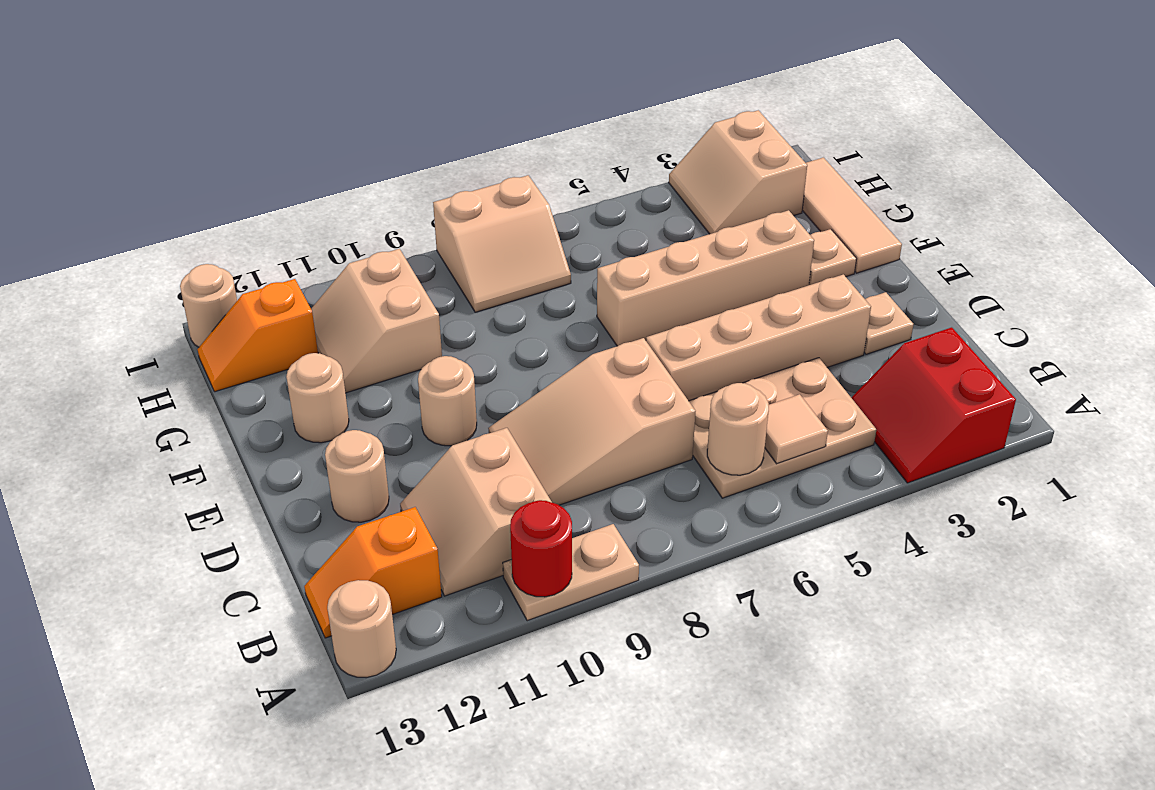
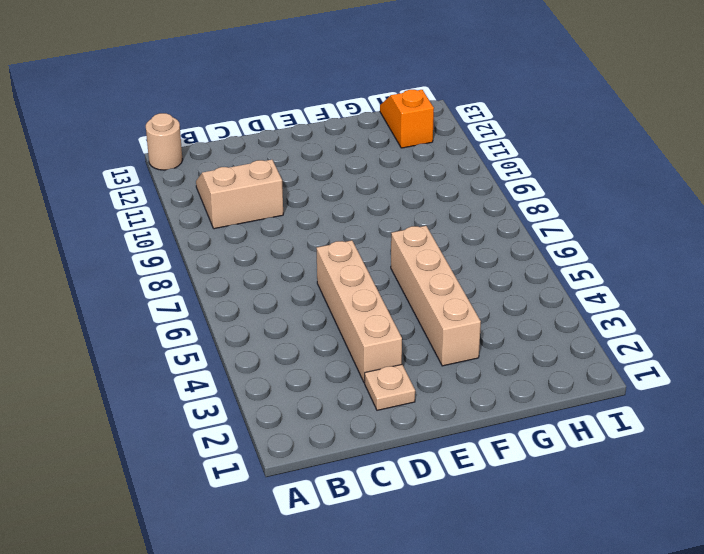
none -> red slope A2:B3 level 1 top 2
none -> tan plate A9:A10 level 1
none -> tan plate B4:C6 level 1

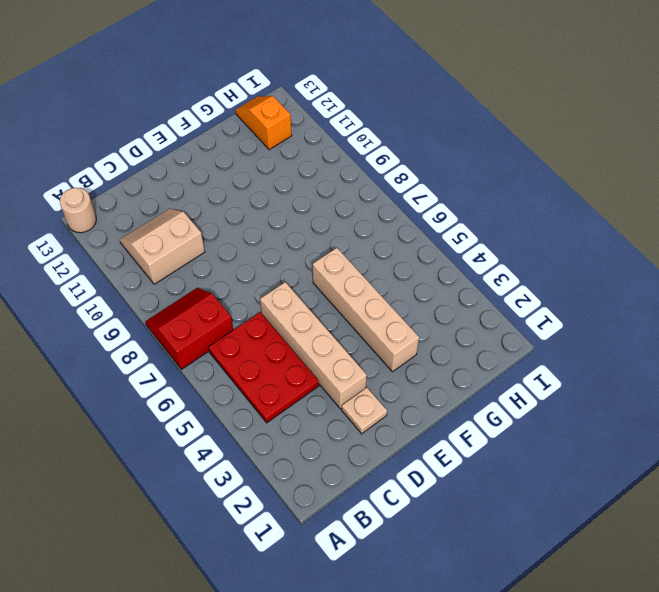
red slope A7:B8 level 1 top 7 -> red slope A2:B3 level 1 top 2
red plate B4:C6 level 1 -> tan plate B4:C6 level 1
none -> tan plate A9:A10 level 1
none -> orange slope B12:B13 level 1 top 12
none -> tan slope C7:D9 level 1 top 7

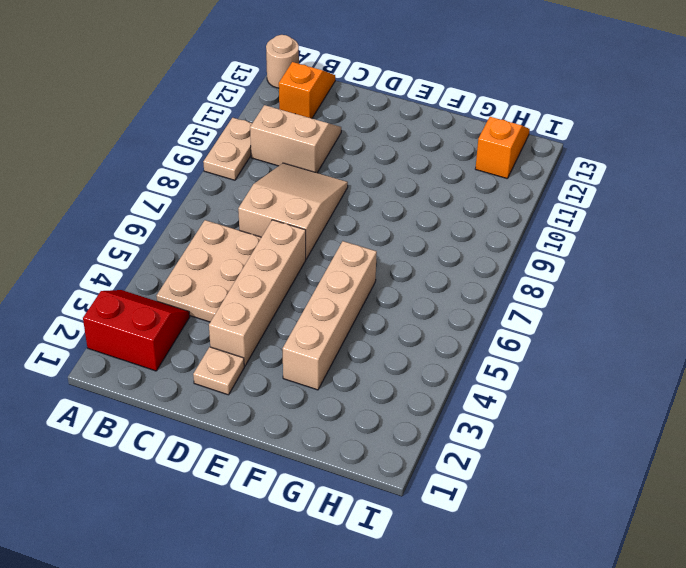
none -> tan round brick D12 level 1
none -> tan round brick E10 level 1
none -> tan tile F1:H1 level 1

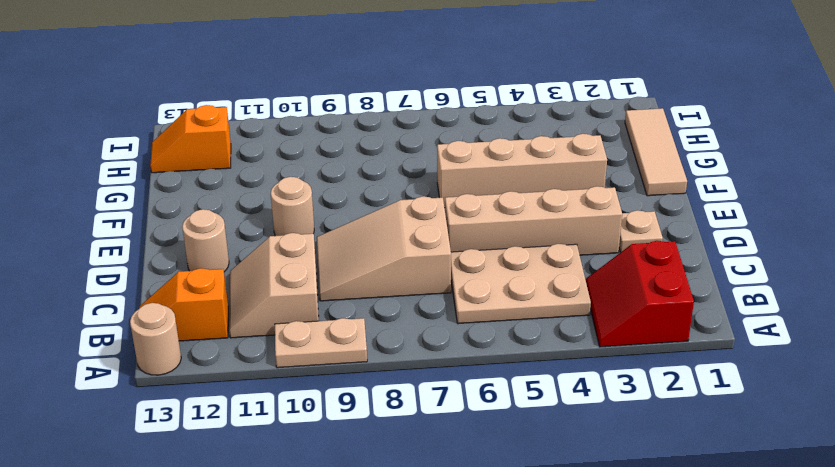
none -> tan plate F2 level 1
none -> tan round brick F12 level 1
none -> tan slope G10:H11 level 1 top 10

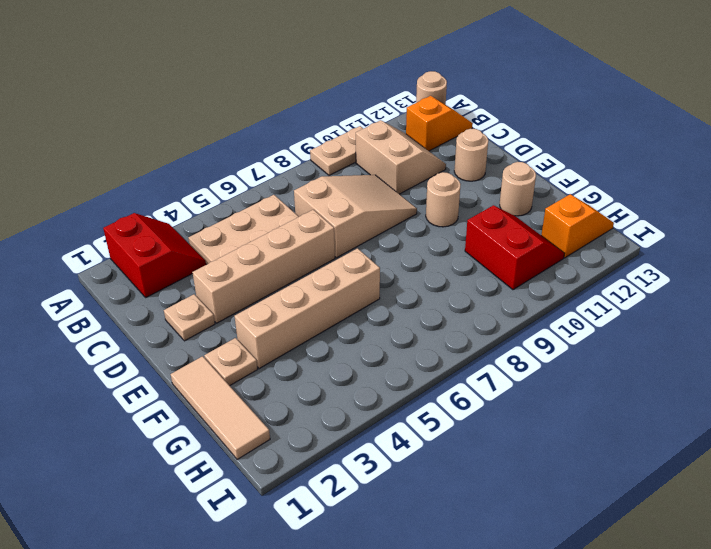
red slope G10:H11 level 1 top 10 -> tan slope G10:H11 level 1 top 10
none -> tan slope H2:I3 level 1 top 2
none -> tan slope H7:I8 level 1 top I
none -> tan round brick I13 level 1

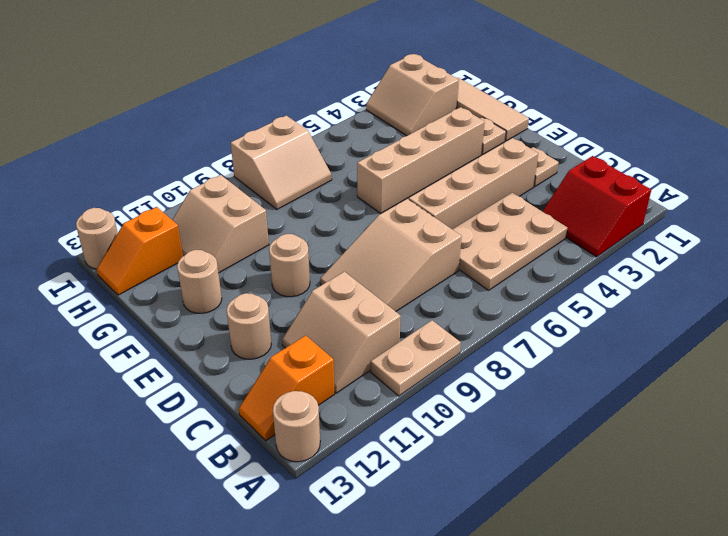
none -> red round brick A10 level 2
none -> tan tile B5 level 2
none -> tan round brick B6 level 2

